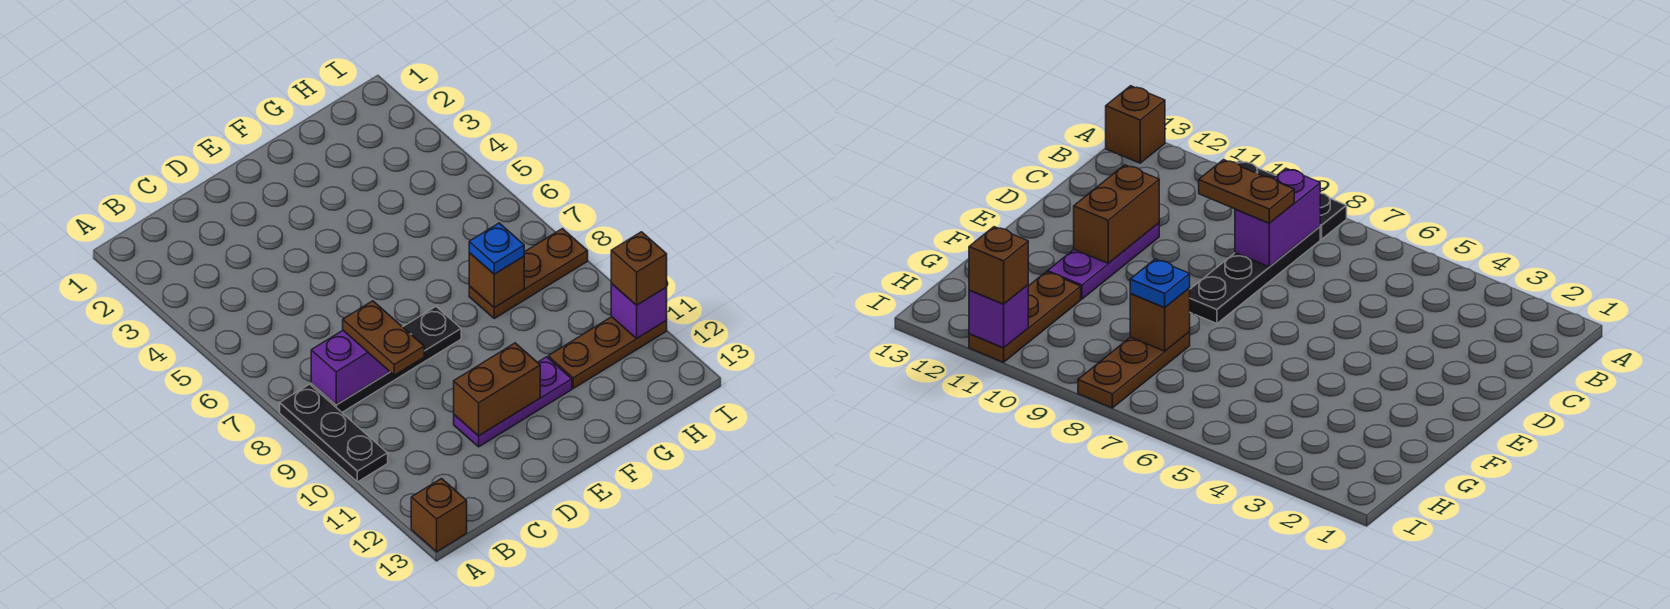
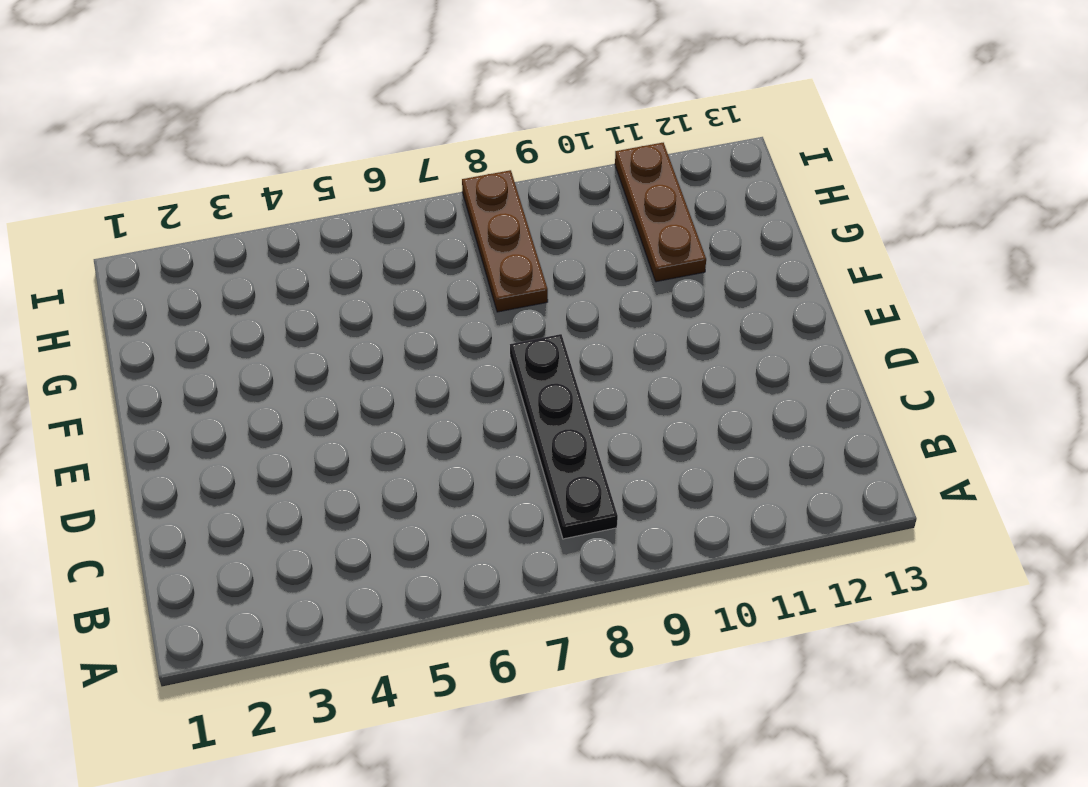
none -> black plate A8:A10 level 1
none -> brown brick A13 level 1
none -> purple plate D11:F11 level 1

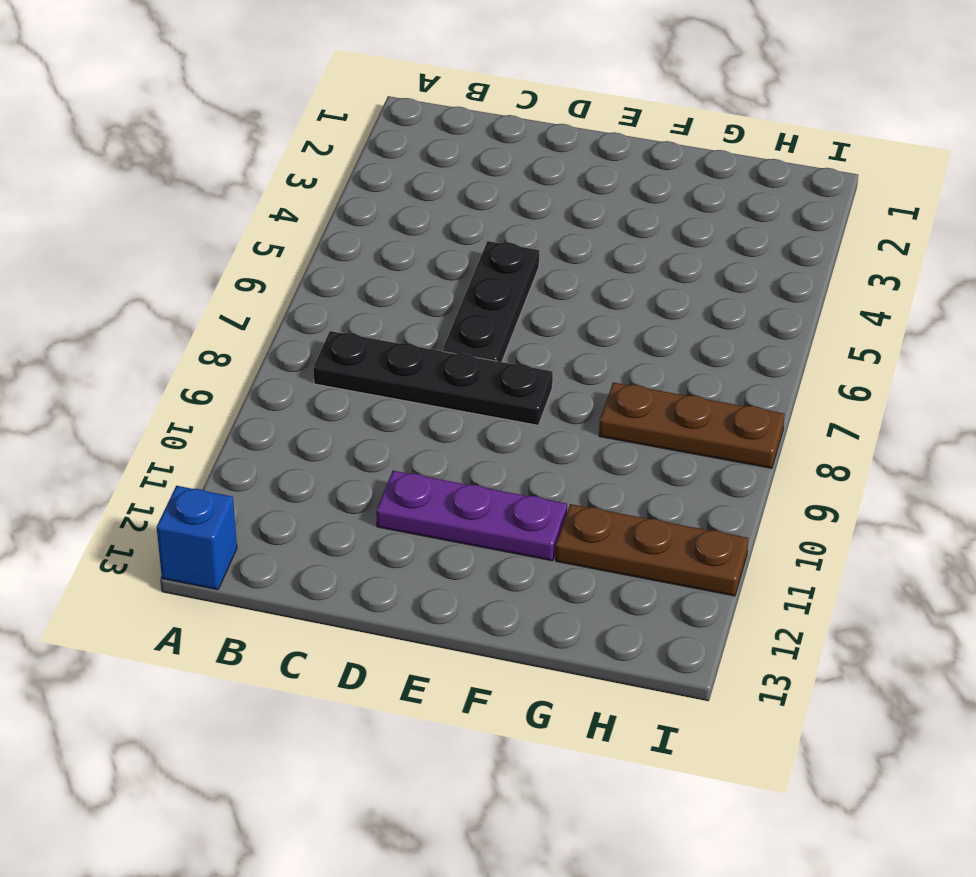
blue brick A13 level 1 -> brown brick A13 level 1
black plate D5:D7 level 1 -> black plate A8:A10 level 1
none -> purple brick B8:C8 level 2
none -> brown brick D11:E11 level 2
none -> brown brick G8 level 2

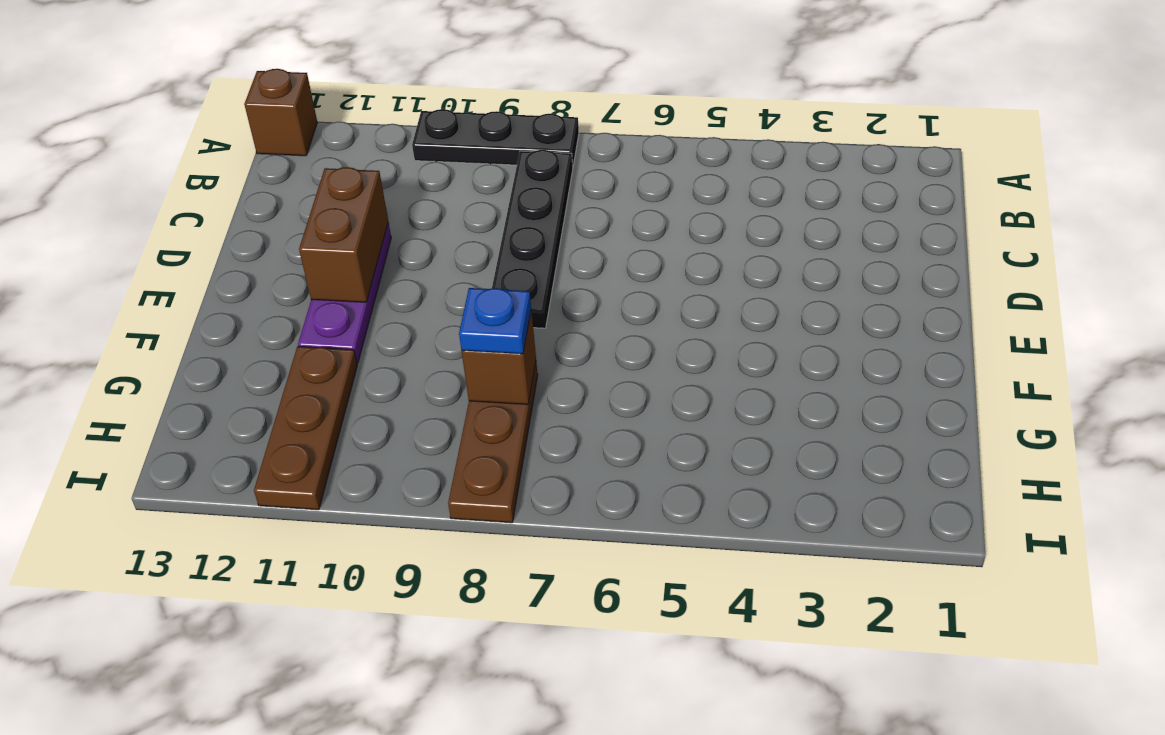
none -> purple brick B8:C8 level 2
none -> purple brick I11 level 2
none -> brown plate C8:C9 level 3

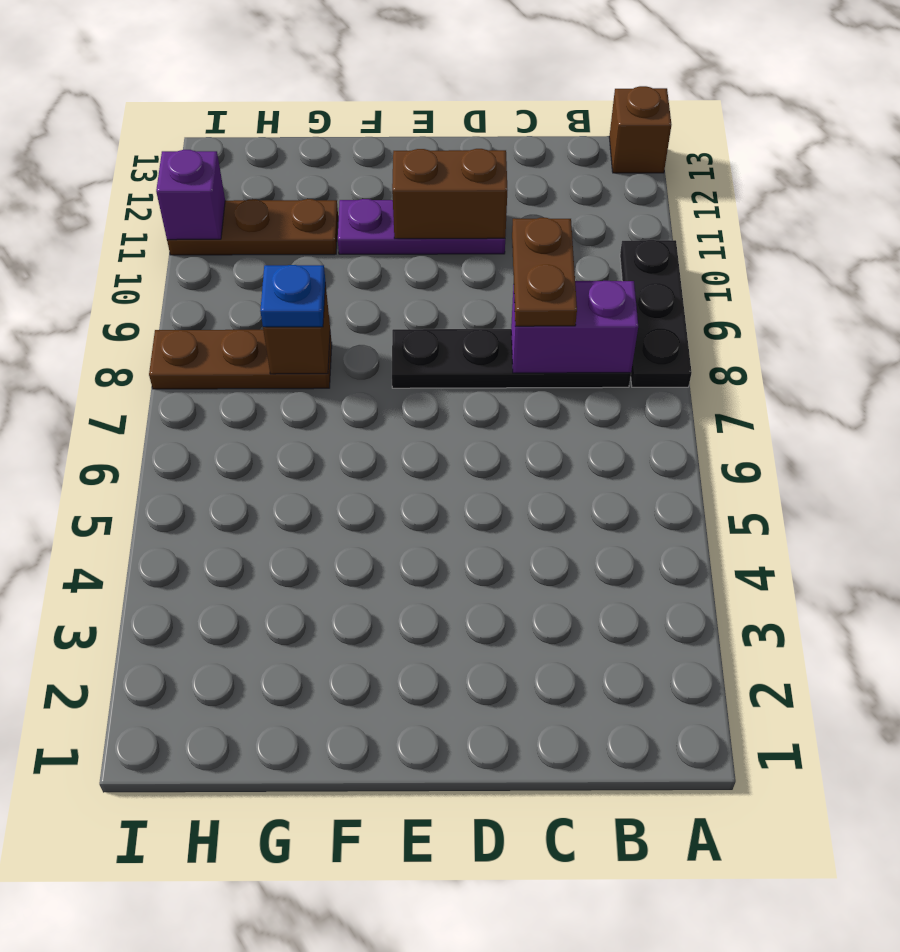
none -> brown brick I11 level 3

